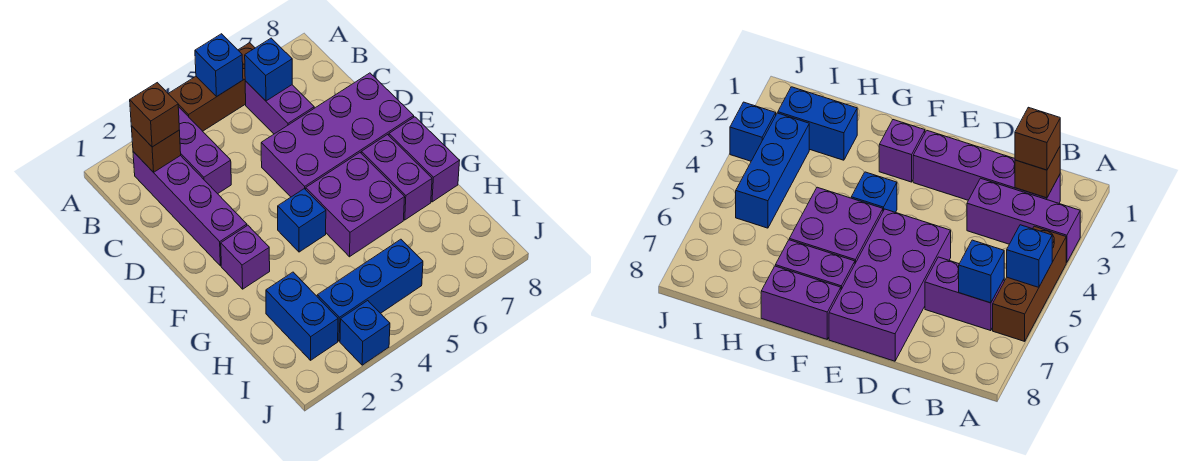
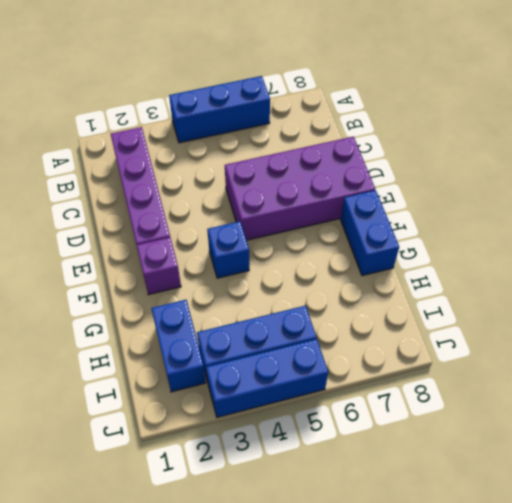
blue brick A4:A6 level 1 -> brown brick A4:A6 level 1
blue brick F8:G8 level 1 -> purple brick F8:G8 level 1
blue brick J3:J5 level 1 -> blue brick J3 level 1
none -> purple brick A3:C3 level 1
none -> purple brick B6:C6 level 1
none -> purple brick F5:G6 level 1

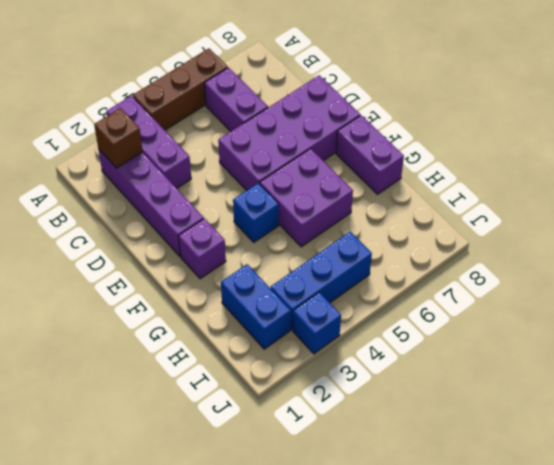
none -> purple brick F7:G7 level 1
none -> blue brick A5 level 2
none -> blue brick B6 level 2

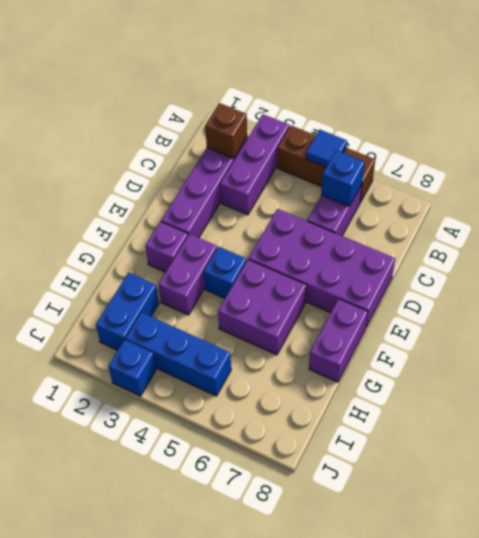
blue tile A5 level 2 -> blue brick A5 level 2
purple brick F3:G3 level 1 -> purple brick F7:G7 level 1
none -> brown brick B2 level 3

